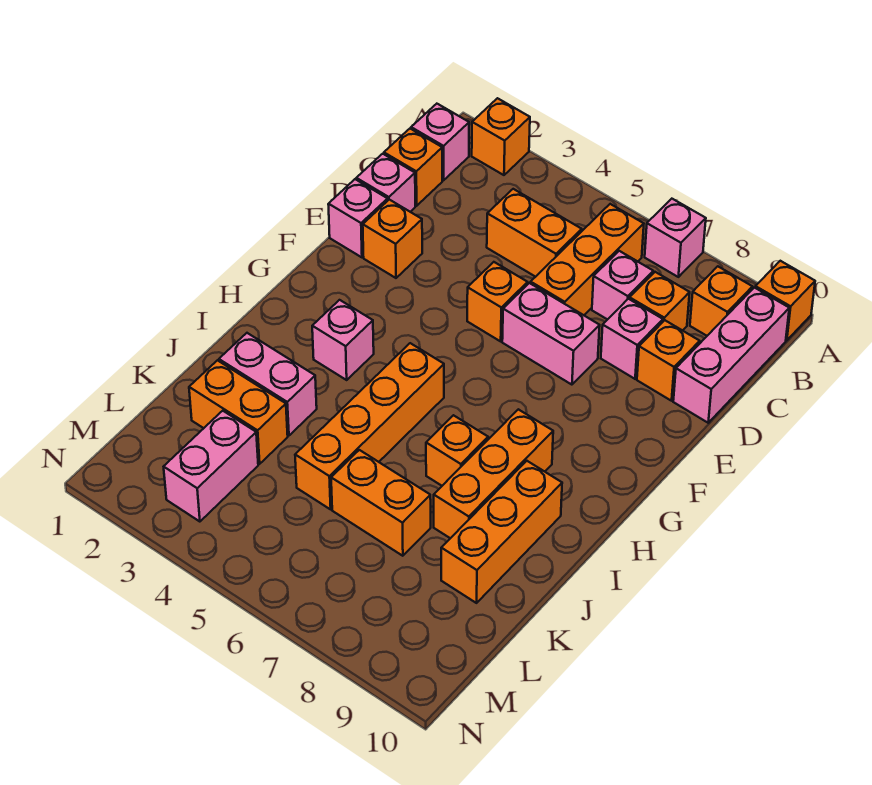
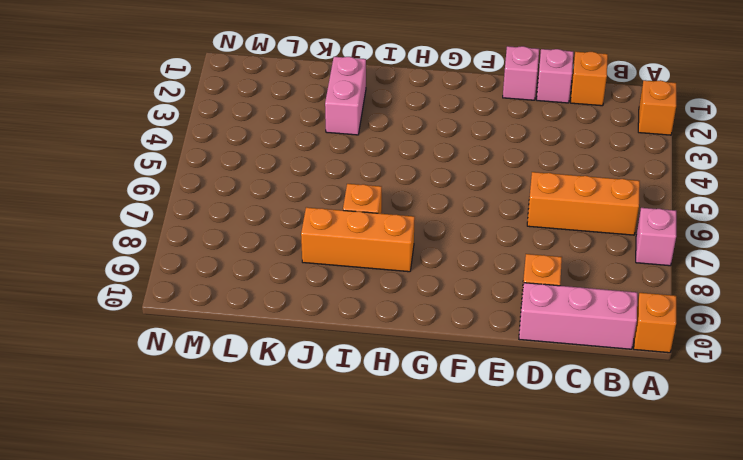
none -> pink brick B1 level 1
none -> orange brick B9 level 1
none -> orange brick C4:C5 level 1

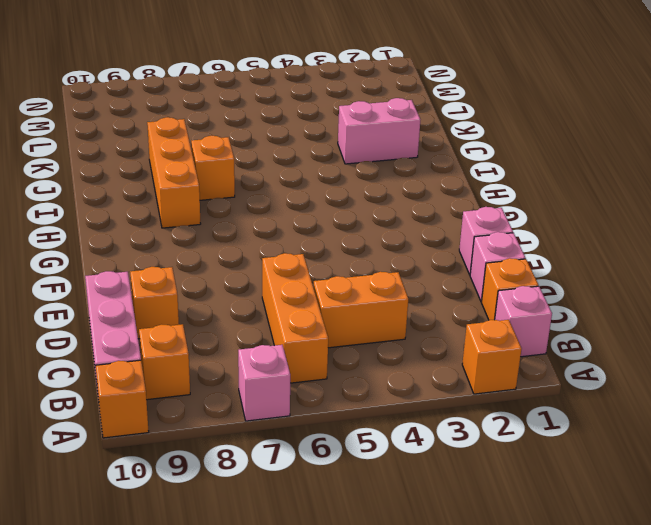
none -> pink brick C7 level 1
none -> orange brick C8 level 1
none -> pink brick D8 level 1

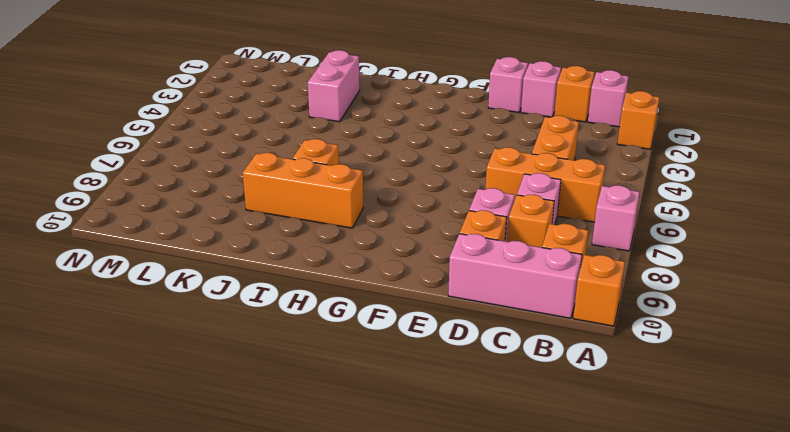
none -> orange brick E2 level 1
none -> orange brick E5 level 1
none -> pink brick E6:E7 level 1

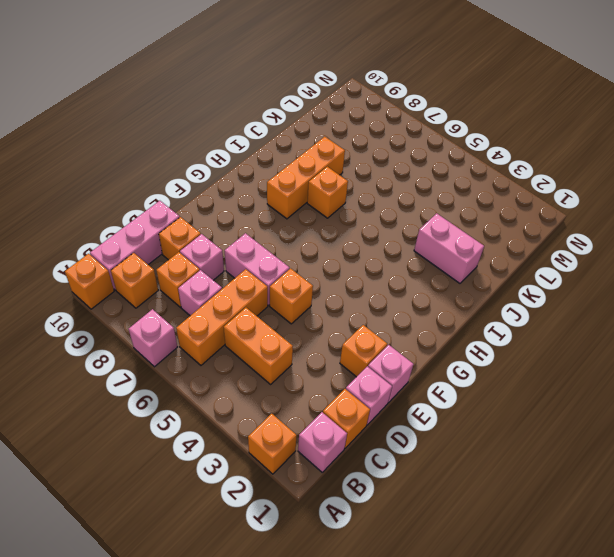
none -> pink brick H3 level 1
none -> orange brick H5:K5 level 1
none -> orange brick I9:K9 level 1

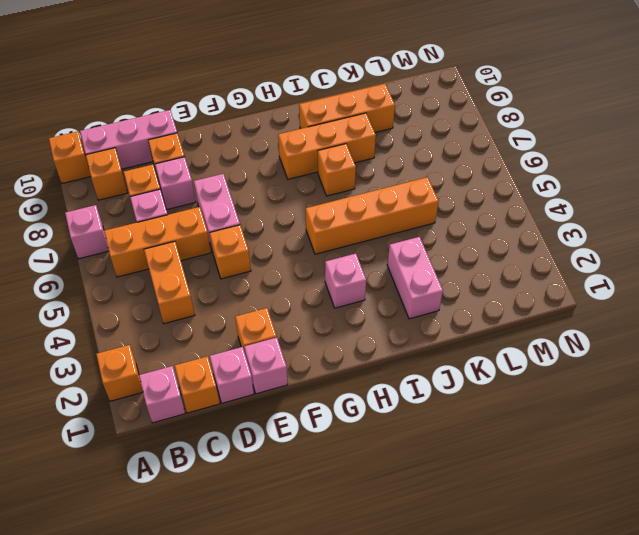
none -> orange brick K2:K3 level 1
none -> orange brick K6:K7 level 1
none -> pink brick L3:M3 level 1

